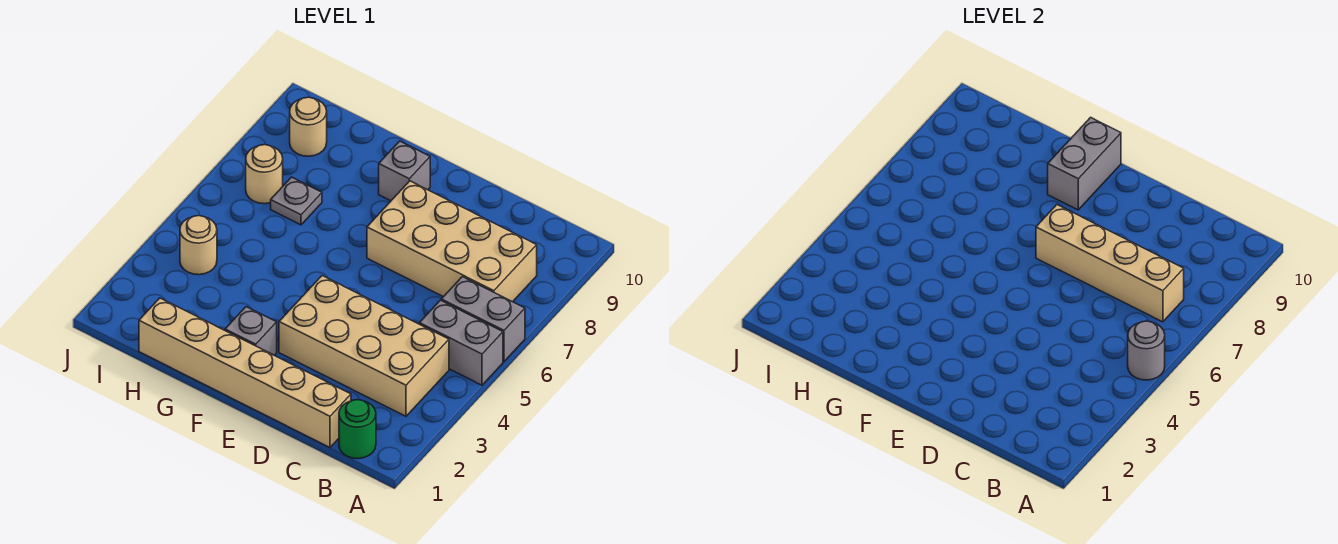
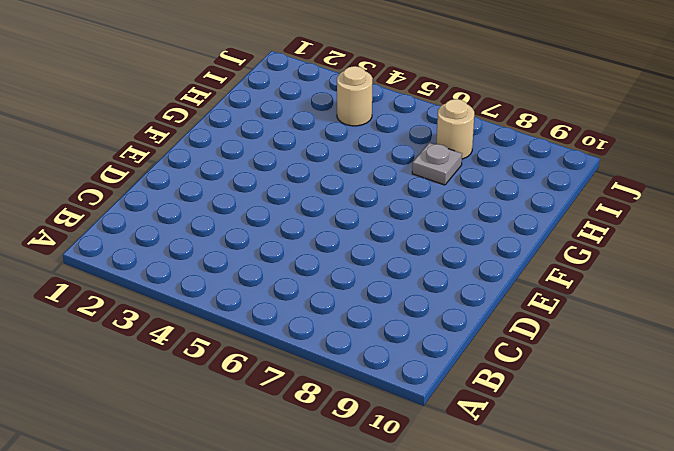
none -> grey brick A5:B5 level 1
none -> grey brick A6:B6 level 1
none -> green round brick B1 level 1

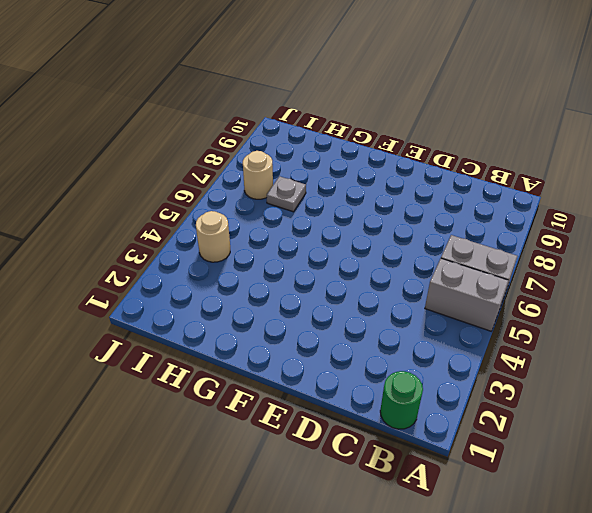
none -> tan brick B3:E4 level 1
none -> tan brick B7:E8 level 1
none -> tan brick C1:H1 level 1

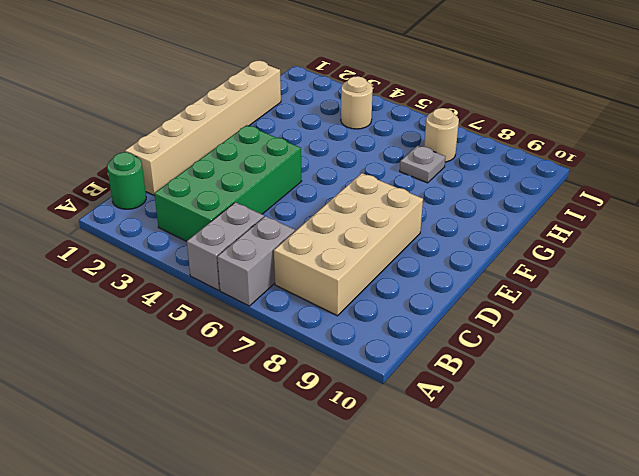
green brick B3:E4 level 1 -> tan brick B3:E4 level 1
none -> grey brick F2 level 1
none -> grey brick F9 level 1
none -> tan round brick I9 level 1

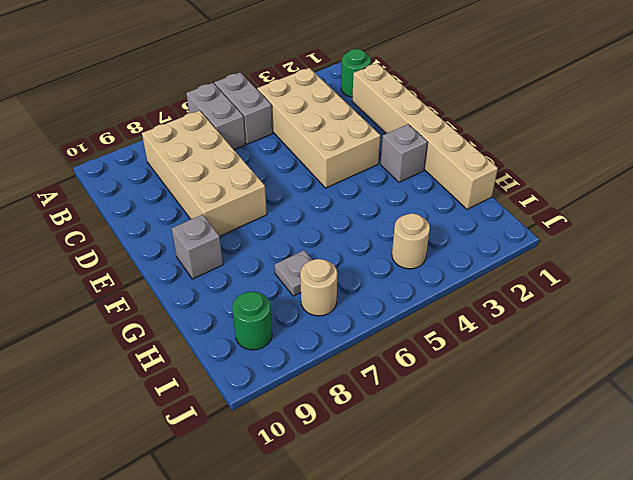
green round brick I9 level 1 -> tan round brick I9 level 1
none -> grey round brick A5 level 2
none -> tan brick B7:E7 level 2
none -> grey brick F9:F10 level 2

